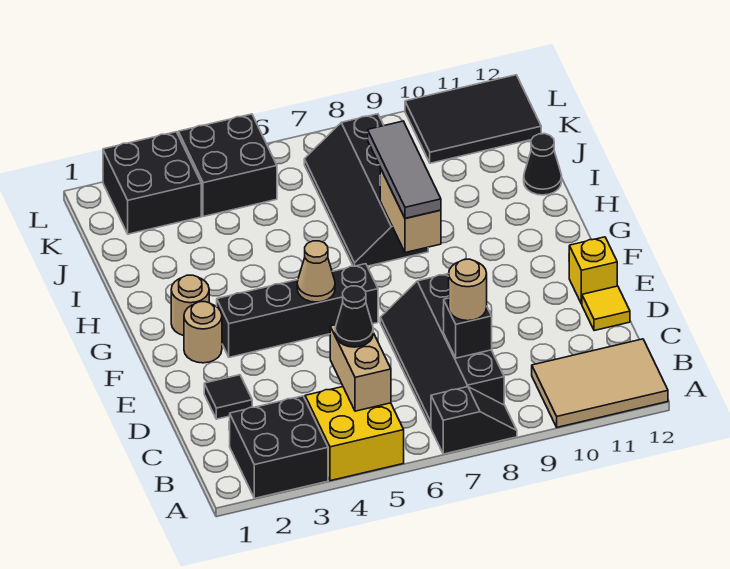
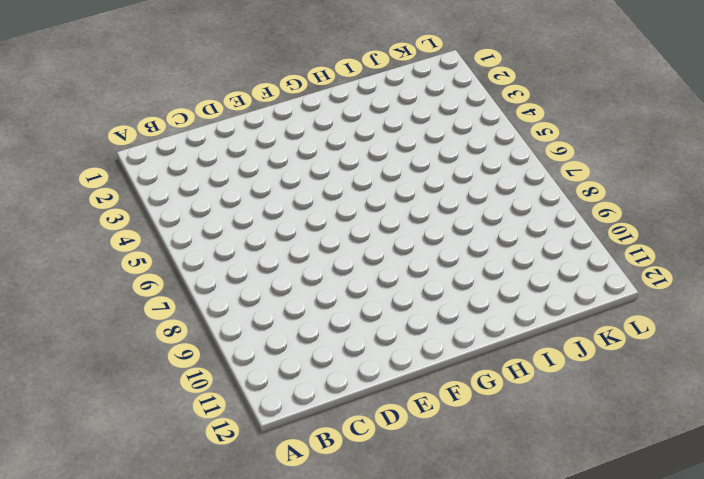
none -> black brick A2:B3 level 1
none -> yellow brick A4:B5 level 1
none -> black slope A7:A8 level 1 top 7

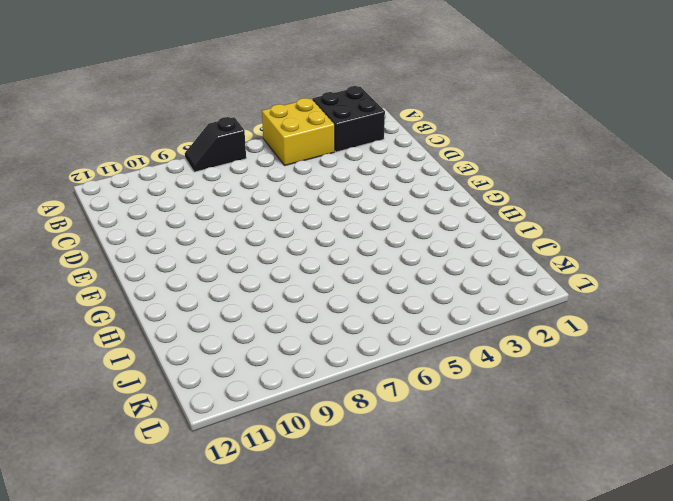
none -> tan tile A10:B12 level 1
none -> black slope B7:E8 level 1 top 8
none -> black tile D2 level 1

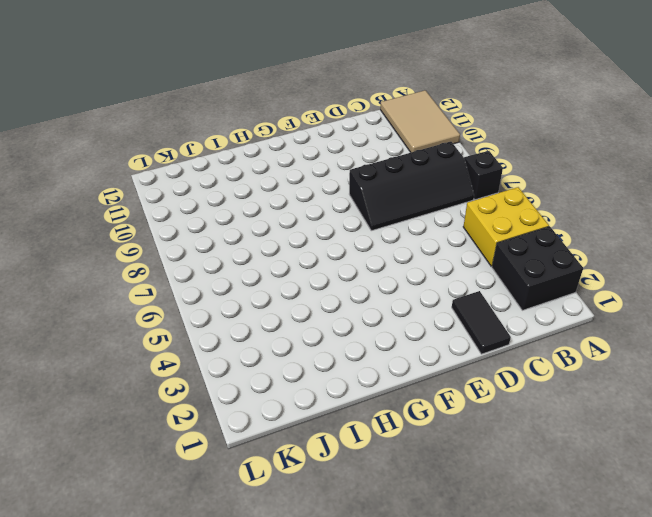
black tile D1:D2 level 1 -> black tile D2 level 1
none -> yellow tile D12 level 1
none -> yellow brick E12 level 1
none -> tan round brick F2 level 1

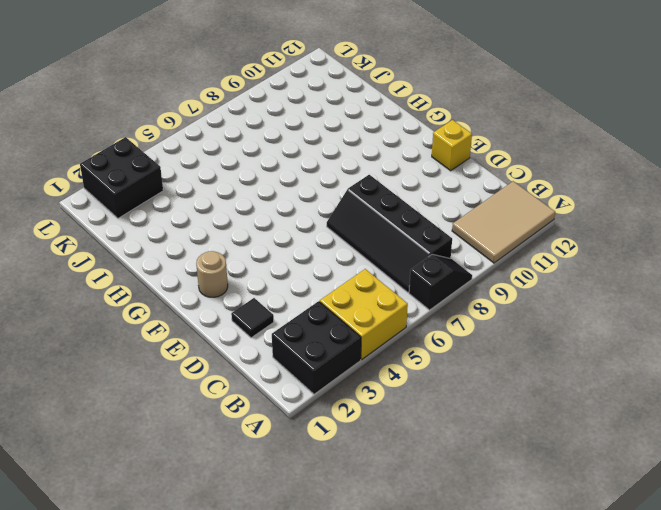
none -> yellow tile D12 level 1
none -> black brick F3:F6 level 1
none -> tan round brick G2 level 1

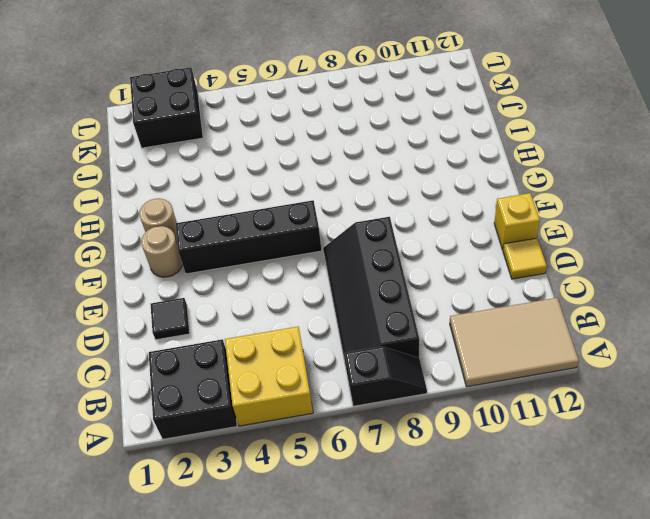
none -> black slope H7:K8 level 1 top 8
none -> black cone I12 level 1
none -> black brick K4:L5 level 1

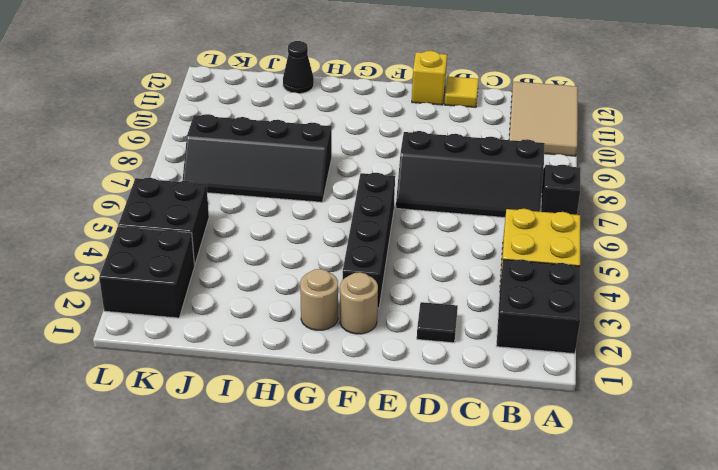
none -> black tile K10:L12 level 1
none -> tan brick B5:C5 level 2
none -> black brick C8 level 2

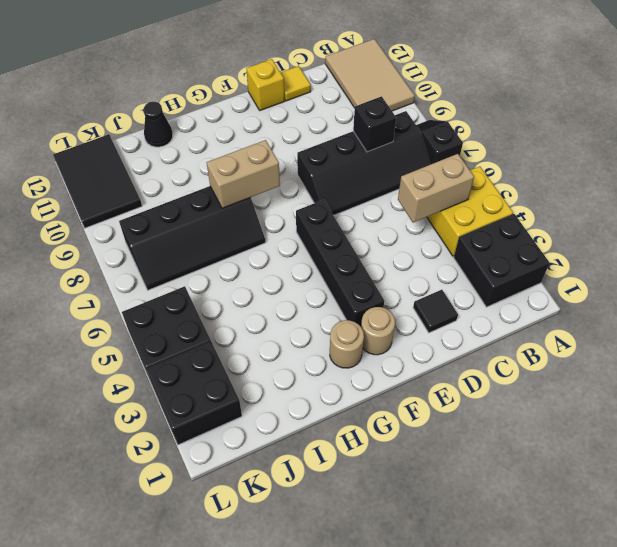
none -> tan cone F5 level 2
none -> black cone C5 level 3
none -> tan round brick C8 level 3

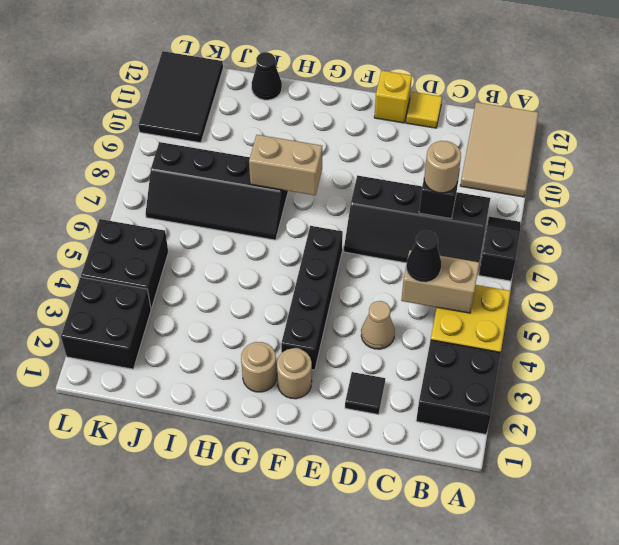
tan cone D4 level 1 -> tan cone F5 level 2
none -> grey tile G8:I8 level 3

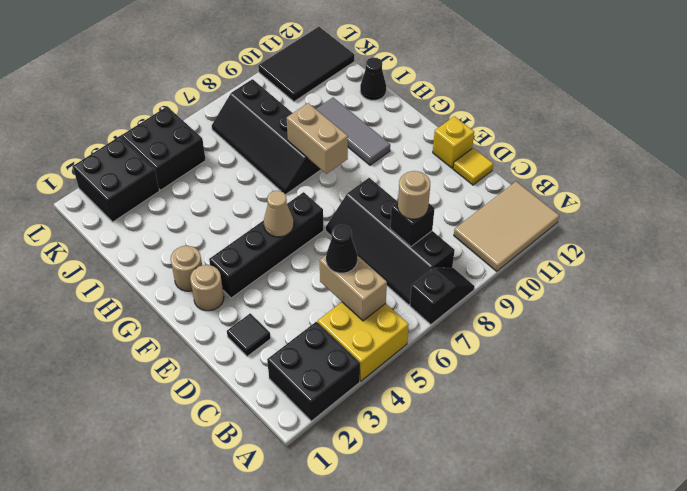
grey tile G10:I10 level 1 -> grey tile G8:I8 level 3

